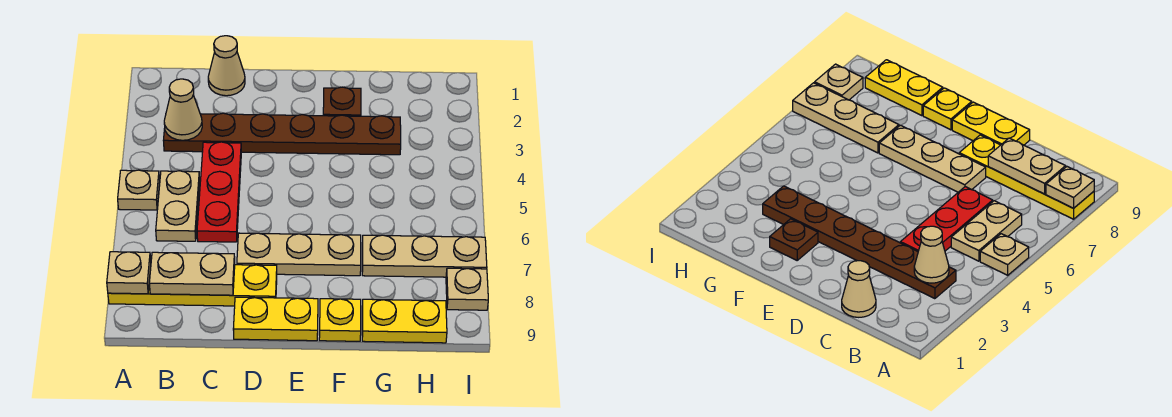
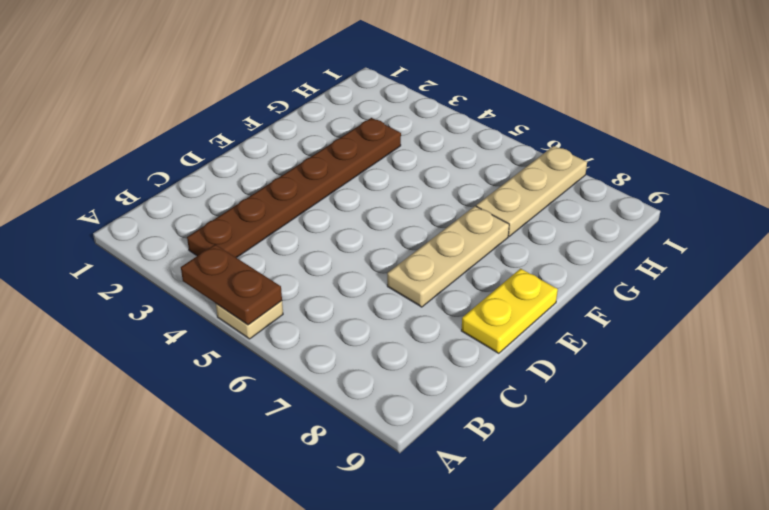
brown plate A4:A5 level 2 -> none
none -> yellow plate A8:D8 level 1
none -> tan plate B5:B6 level 1
none -> tan cone C1 level 1

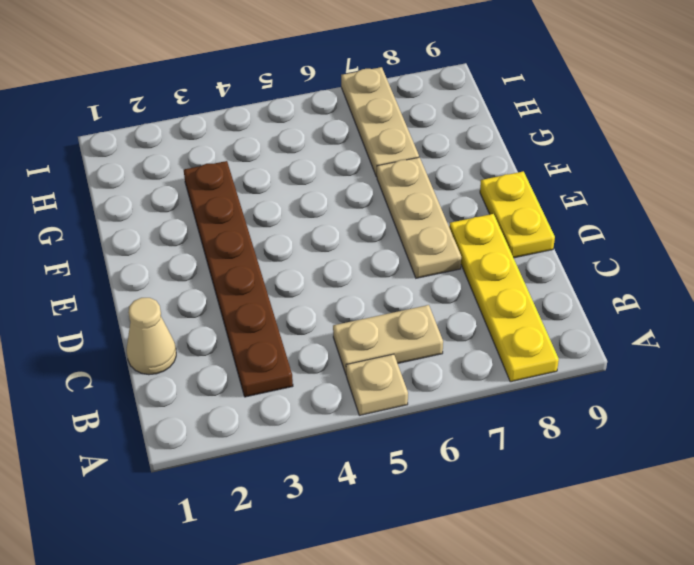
none -> red plate C4:C6 level 1
none -> brown plate F2 level 1
none -> yellow plate F9 level 1

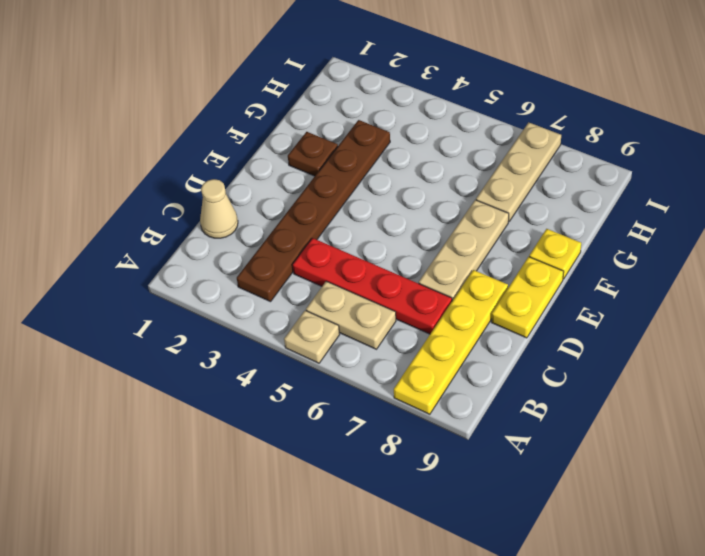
red plate C4:C7 level 1 -> red plate C4:C6 level 1
none -> yellow plate G9:H9 level 1
none -> tan plate I8 level 1
none -> tan plate A8 level 2

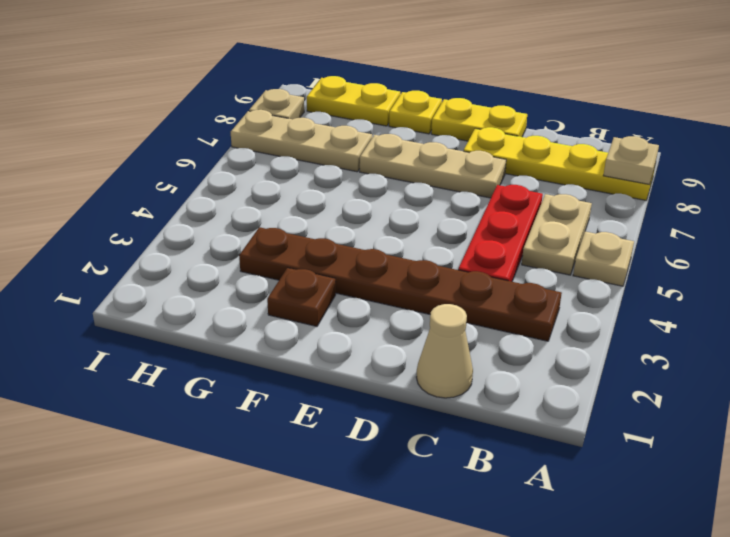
none -> tan cone B3 level 2
none -> tan plate B8:C8 level 2

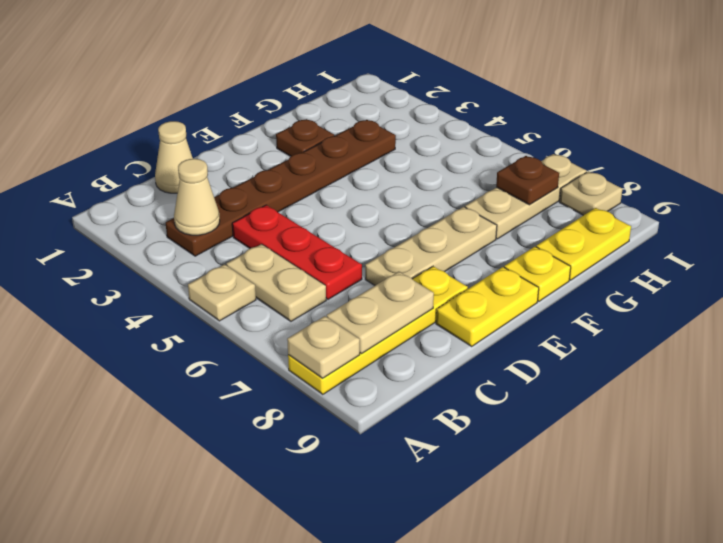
brown plate H7 level 2 -> none

